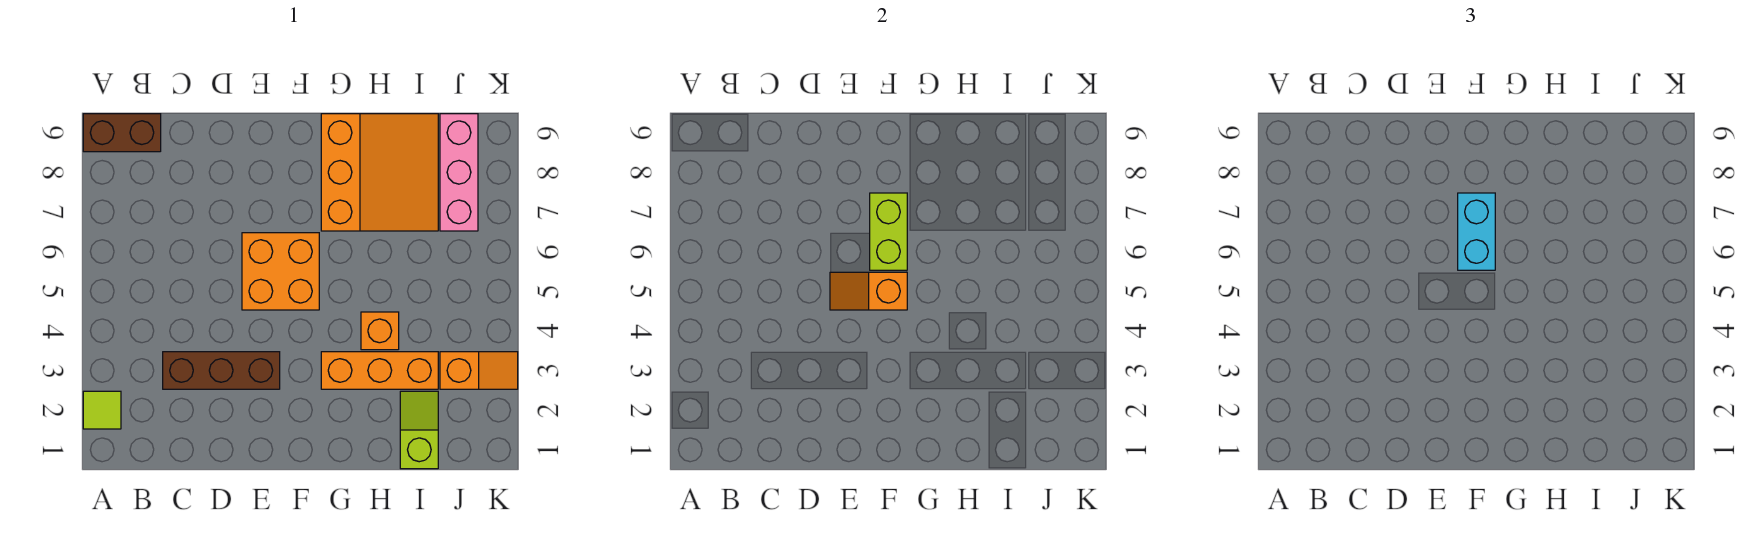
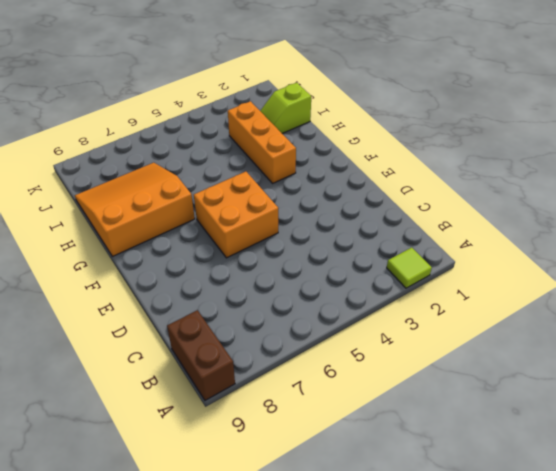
none -> brown brick C3:E3 level 1
none -> orange brick H4 level 1
none -> orange slope J3:K3 level 1 top J

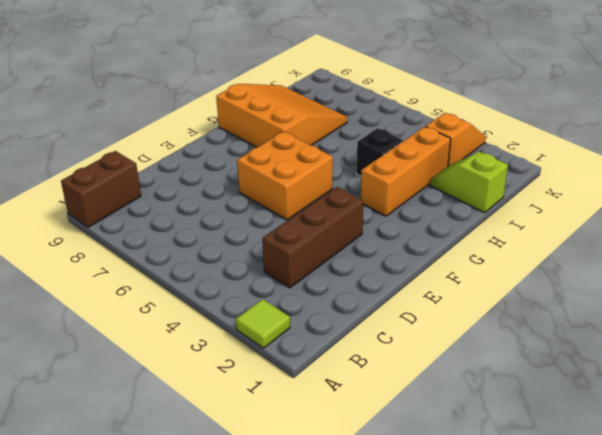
black brick H4 level 1 -> orange brick H4 level 1
none -> pink brick J7:J9 level 1
none -> orange slope E5:F5 level 2 top F
none -> lime brick F6:F7 level 2

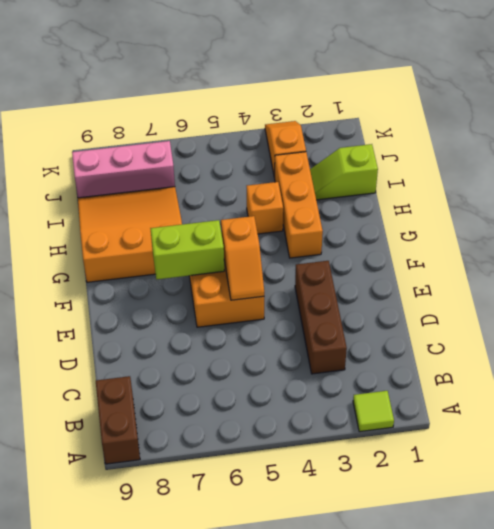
none -> cyan brick F6:F7 level 3

